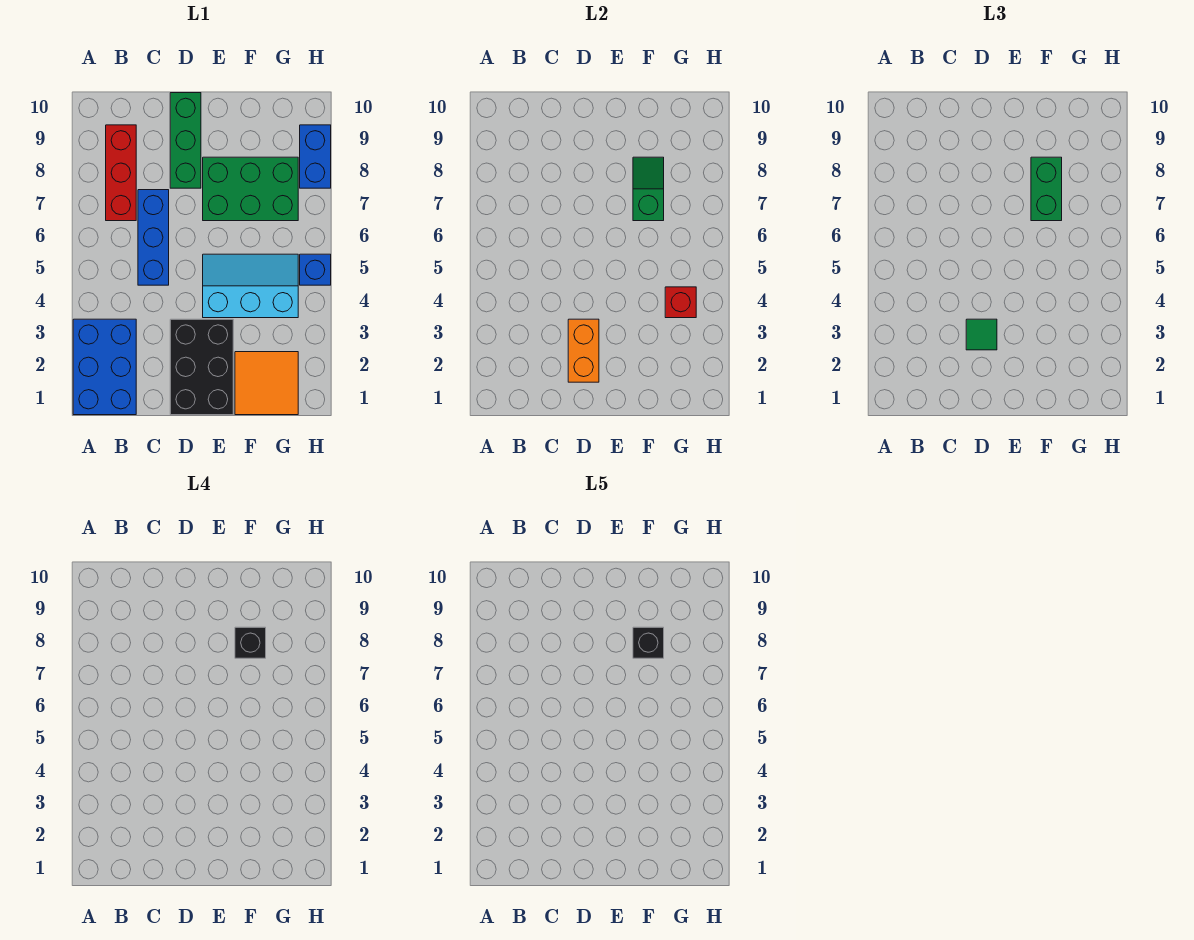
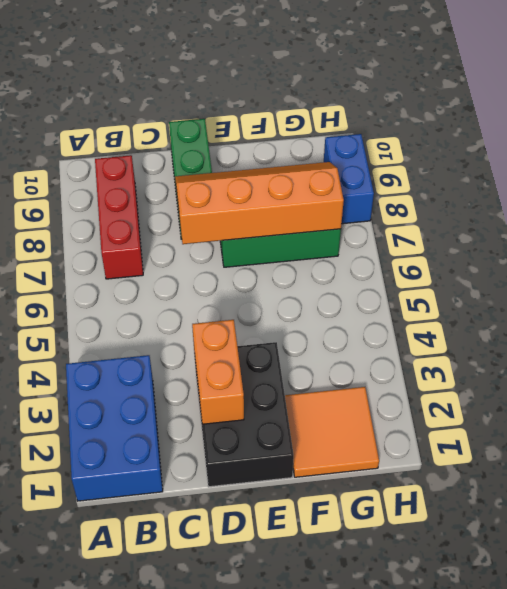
orange slope D7:G8 level 2 top 7 -> green slope F7:F8 level 2 top 7
none -> blue brick C5:C7 level 1
none -> cyan slope E4:G5 level 1 top 4
none -> blue brick H5 level 1

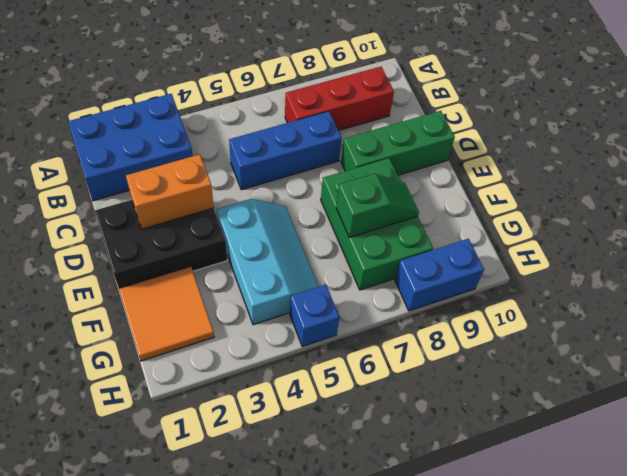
none -> red brick G4 level 2
none -> green tile D3 level 3
none -> green brick F7:F8 level 3

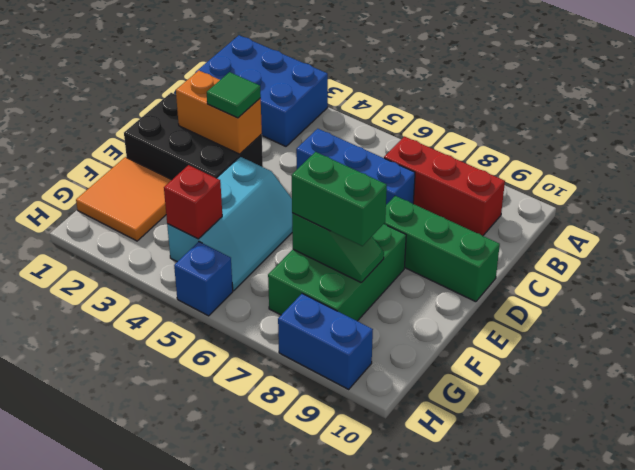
none -> black brick F8 level 4
none -> black brick F8 level 5

